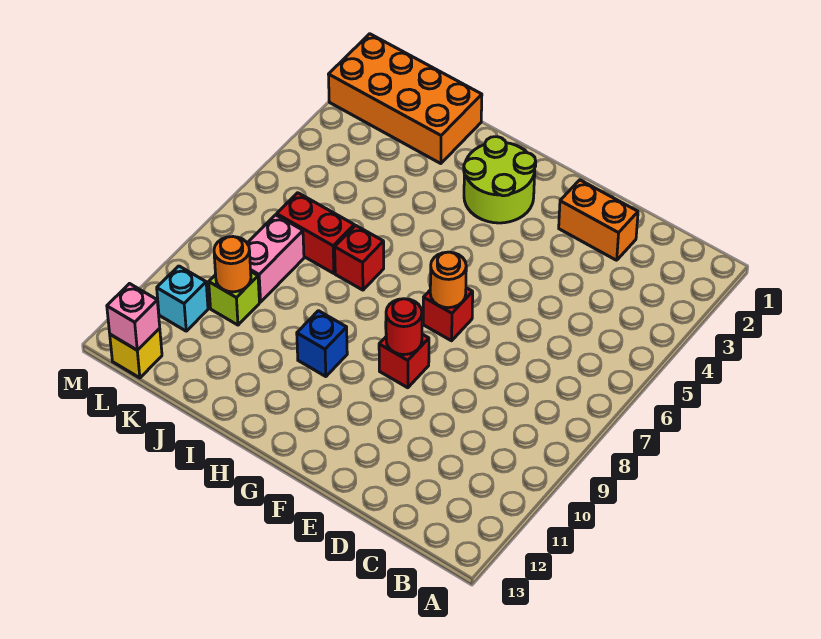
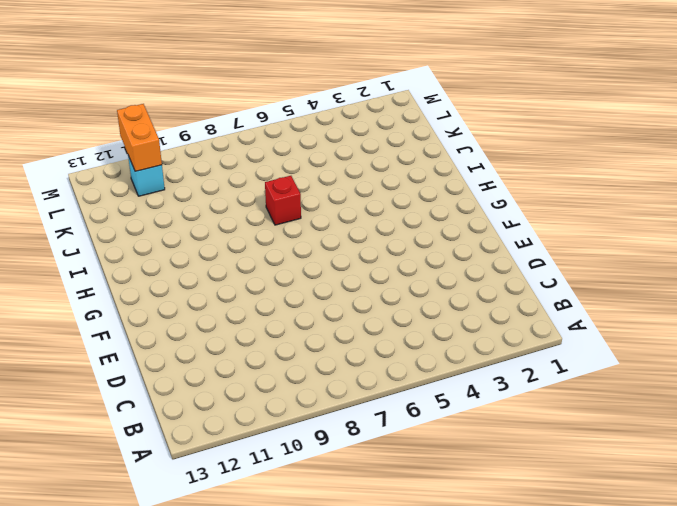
orange brick L11:M11 level 2 -> orange brick D2:E2 level 1
none -> red brick F7 level 1
none -> red brick F9 level 1
none -> lime round brick G2:H3 level 1

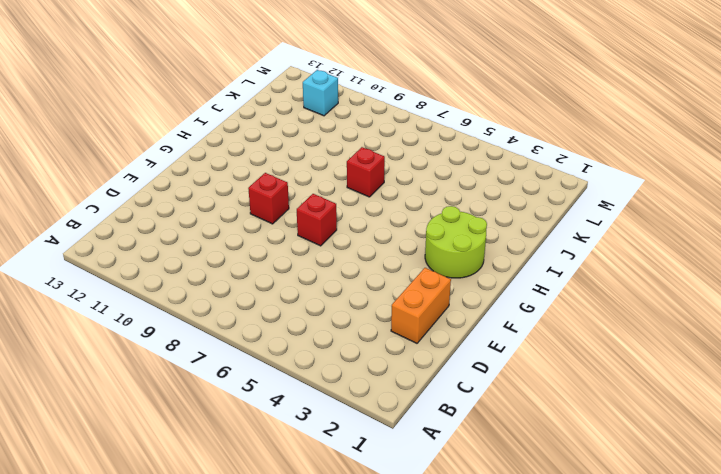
none -> blue brick H10 level 1
none -> orange brick J1:M2 level 1
none -> red brick J7:K7 level 1

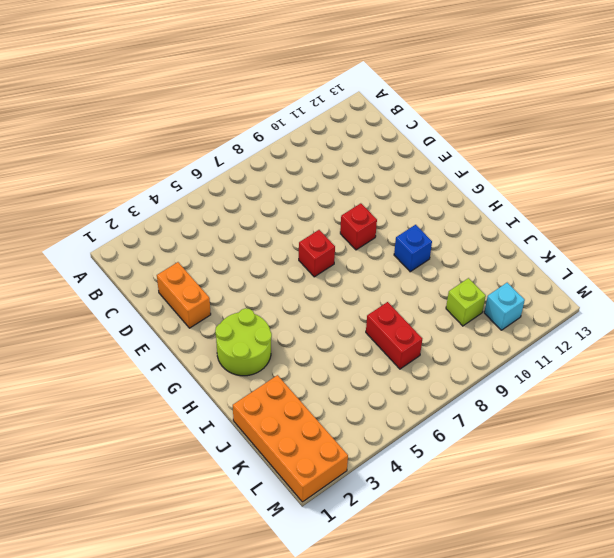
none -> red brick I7 level 1
none -> pink brick K8:K9 level 1
none -> yellow brick L13 level 1

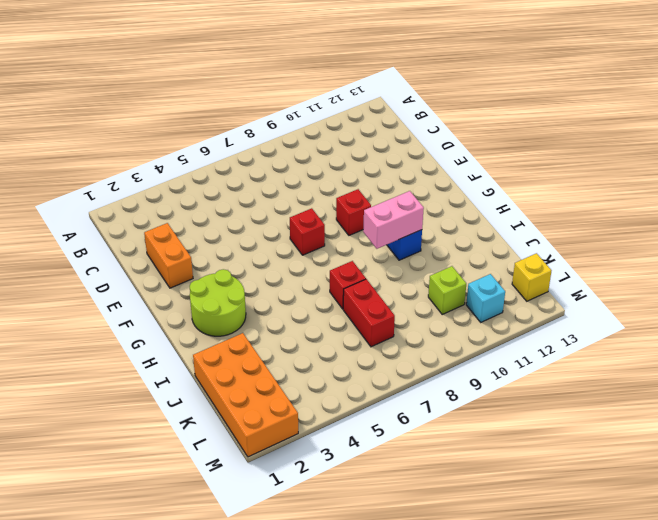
pink brick H9:H10 level 2 -> pink brick K8:K9 level 1
none -> orange round brick F7 level 2
none -> red round brick F9 level 2
none -> orange round brick K10 level 2

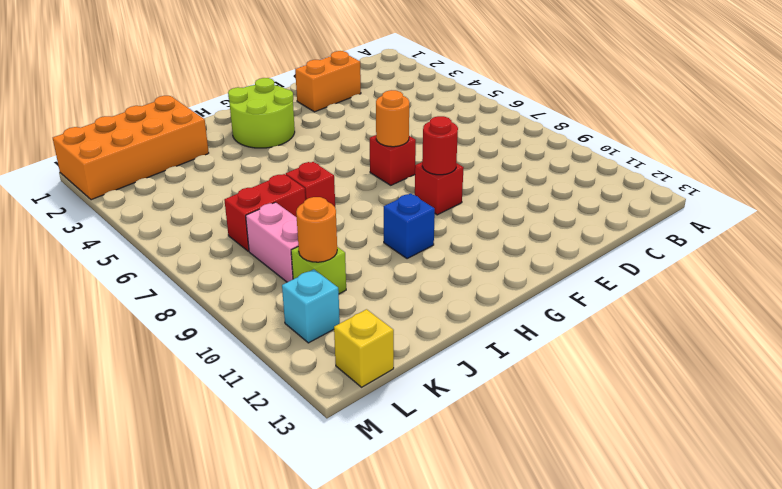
none -> pink brick L13 level 2

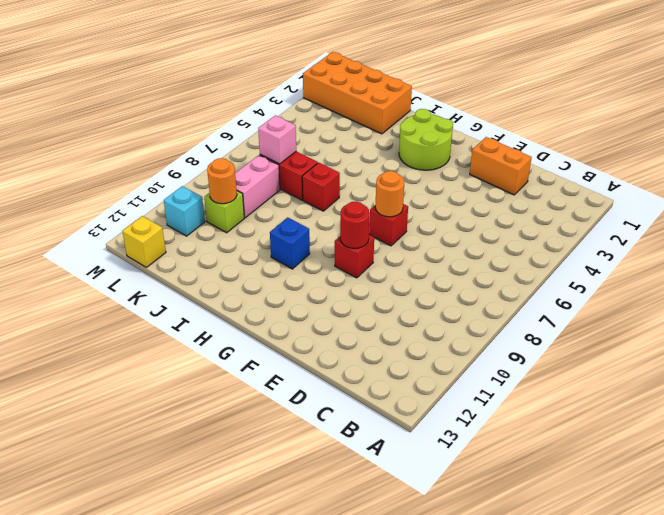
pink brick K7 level 2 -> pink brick L13 level 2

